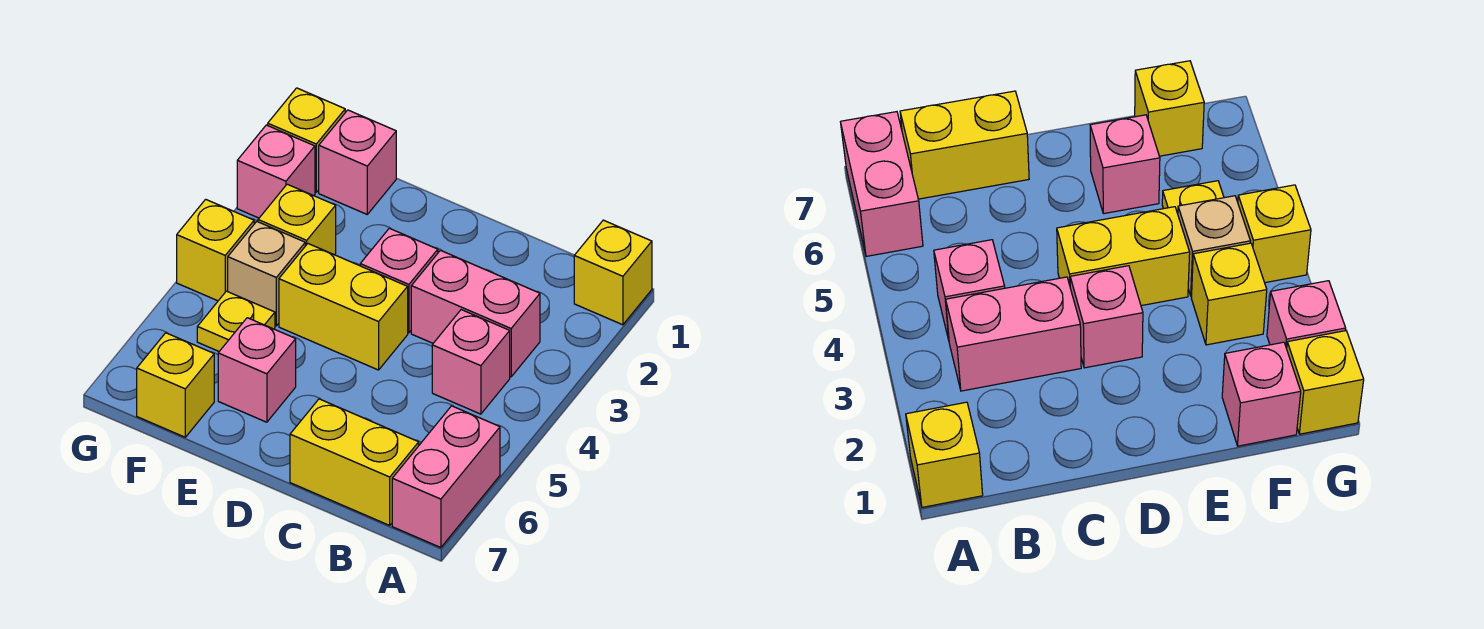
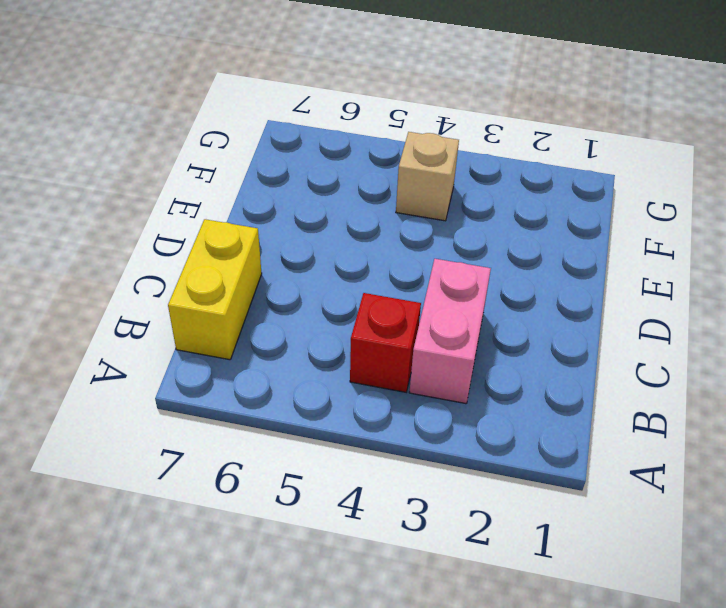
red brick B4 level 1 -> pink brick B4 level 1
none -> yellow brick A1 level 1
none -> pink brick A6:A7 level 1
none -> pink brick D3 level 1

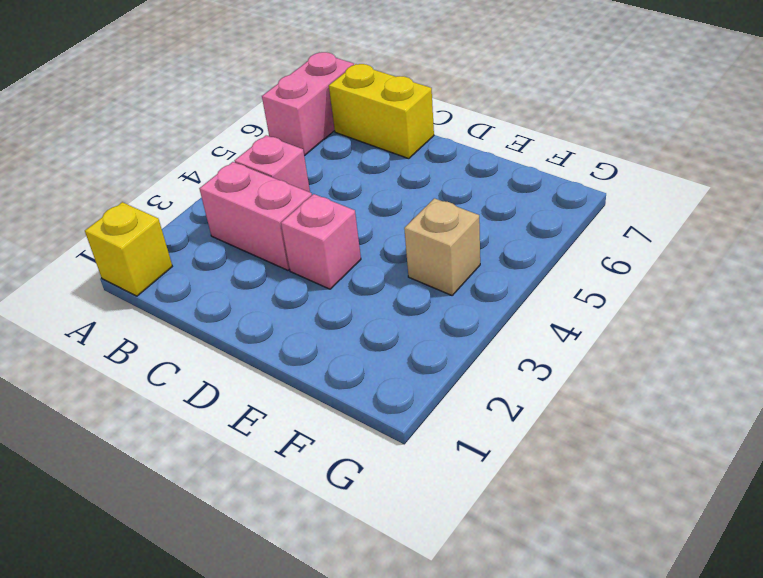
none -> yellow brick D4:E4 level 1
none -> pink brick E6 level 1
none -> pink brick F1 level 1

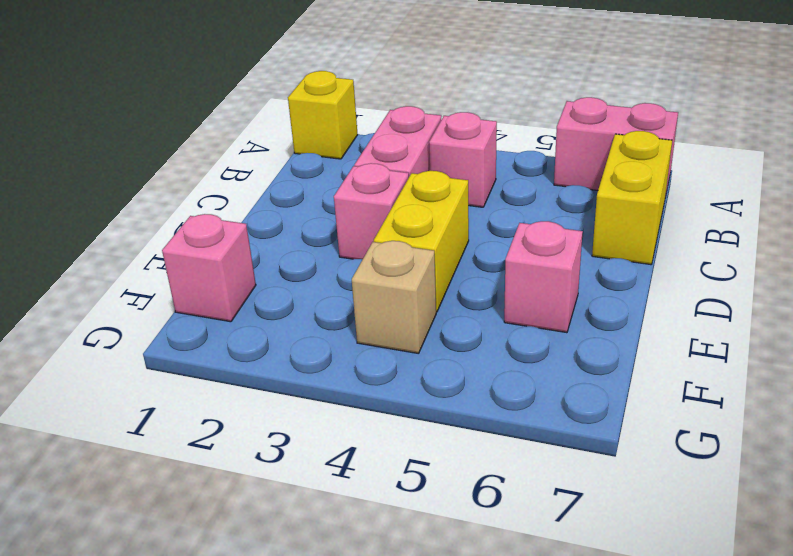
none -> yellow brick F3 level 1
none -> yellow plate F5 level 1
none -> yellow brick F7 level 1

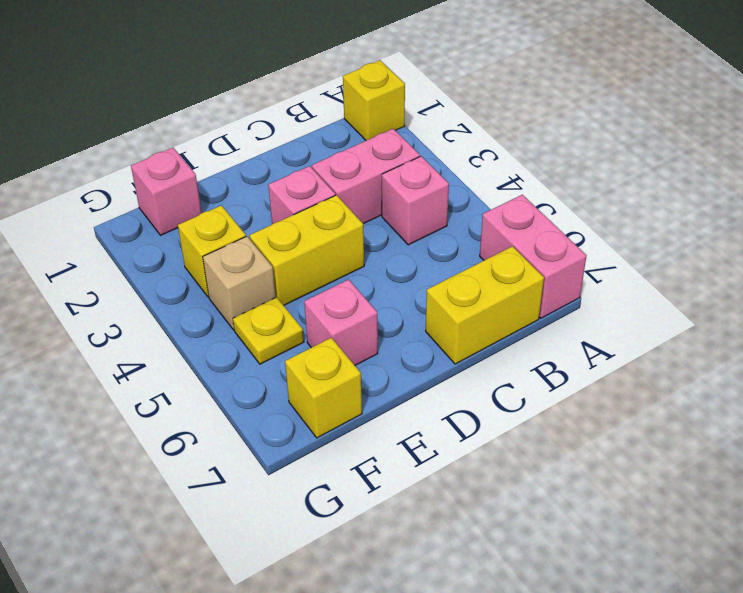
none -> yellow brick G1 level 1
none -> pink brick G2 level 1
none -> yellow brick G4 level 1

